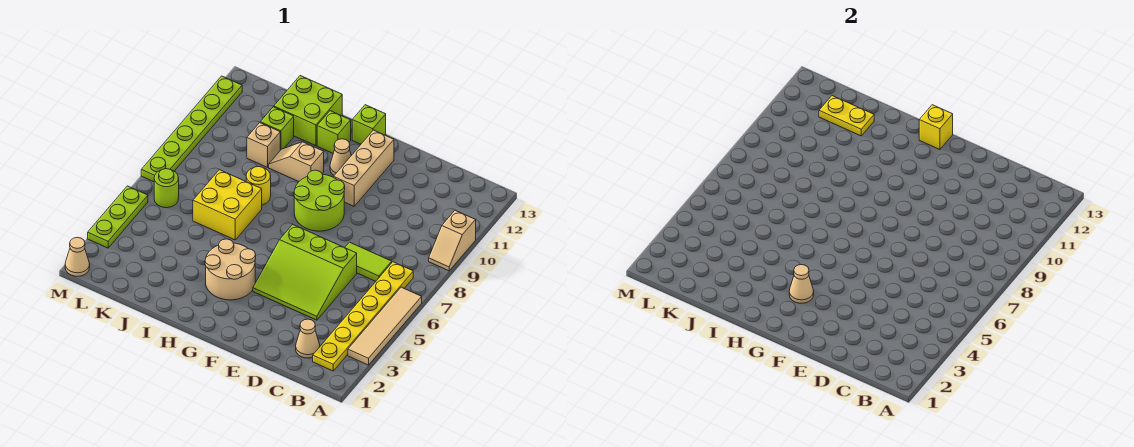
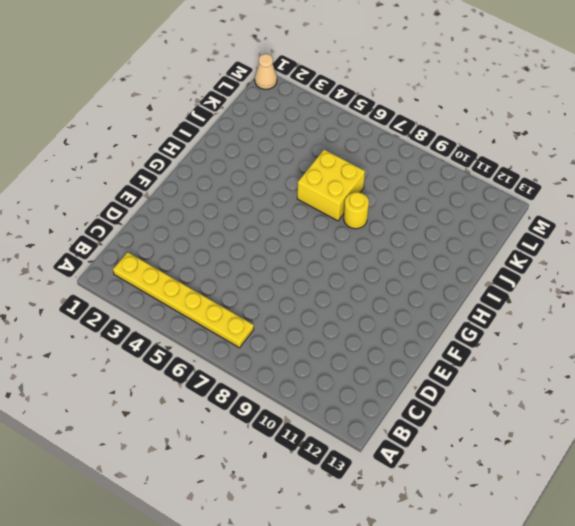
none -> tan tile A3:A6 level 1
none -> tan slope A9:A10 level 1 top 10
none -> tan cone C2 level 1

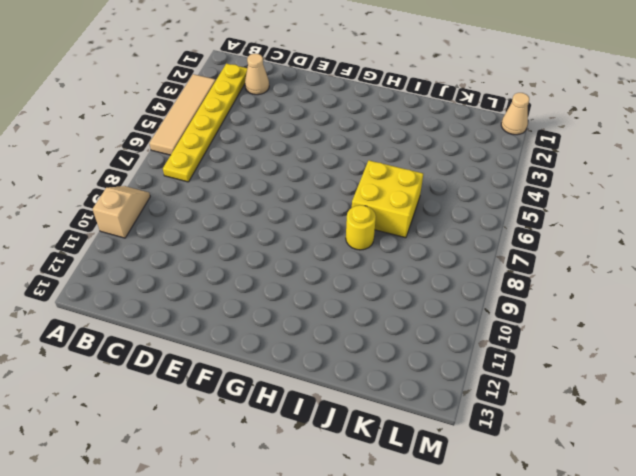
none -> lime tile C7:D7 level 1
none -> lime slope D4:F6 level 1 top 6
none -> lime round brick F8:G9 level 1

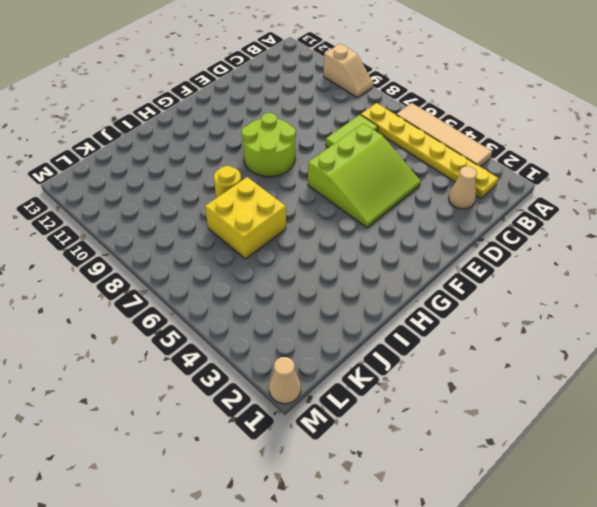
none -> tan brick F10:F12 level 1
none -> tan round brick G3:H4 level 1
none -> tan cone G11 level 1

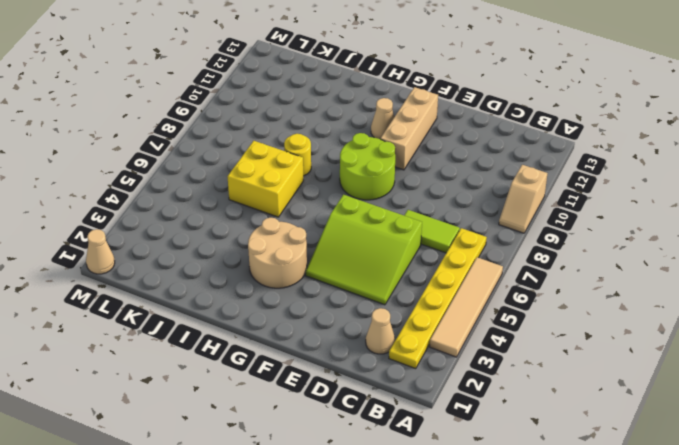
none -> lime brick G13 level 1
none -> tan slope H10:I10 level 1 top H
none -> lime brick H12 level 1

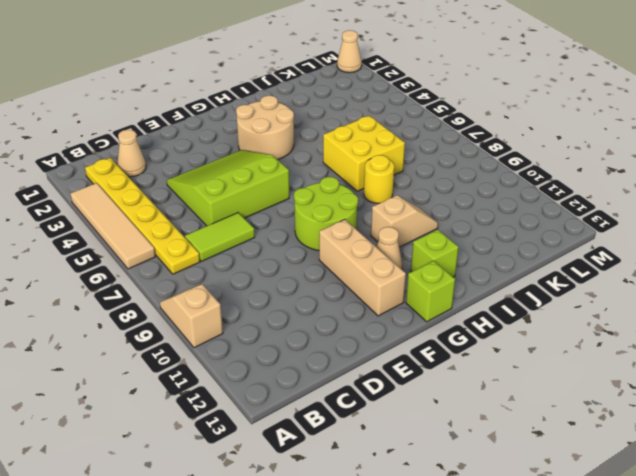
none -> lime brick I12:J13 level 1
none -> tan brick J10 level 1
none -> lime brick J11 level 1

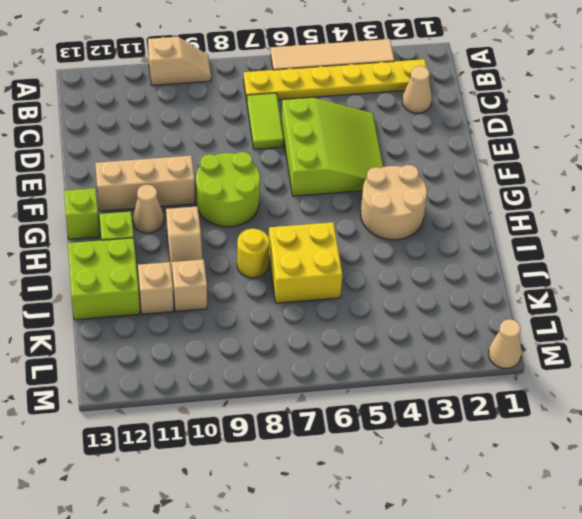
tan brick J11 level 1 -> lime brick J11 level 1
none -> lime round brick L6 level 1
none -> lime plate M3:M5 level 1
none -> lime plate M7:M12 level 1

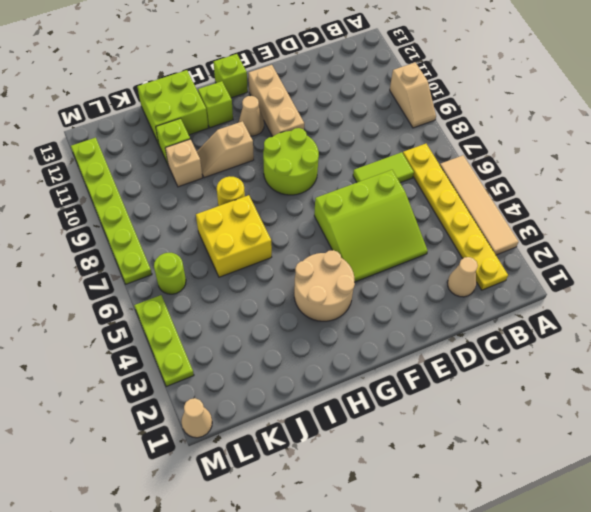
none -> tan cone G3 level 2
none -> yellow brick G13 level 2
none -> yellow plate J12:K12 level 2

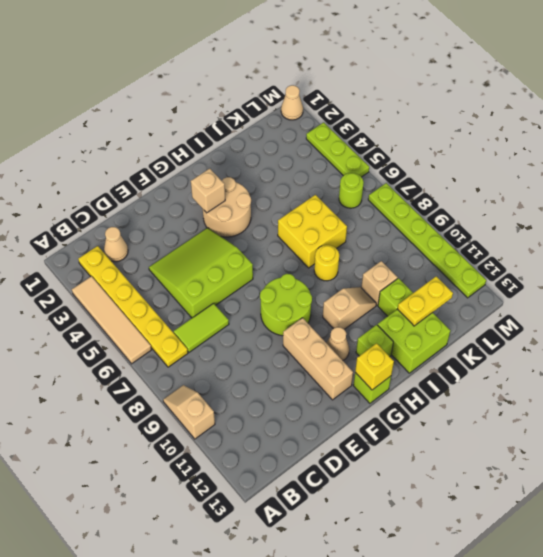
tan brick G3 level 2 -> tan cone G3 level 2

